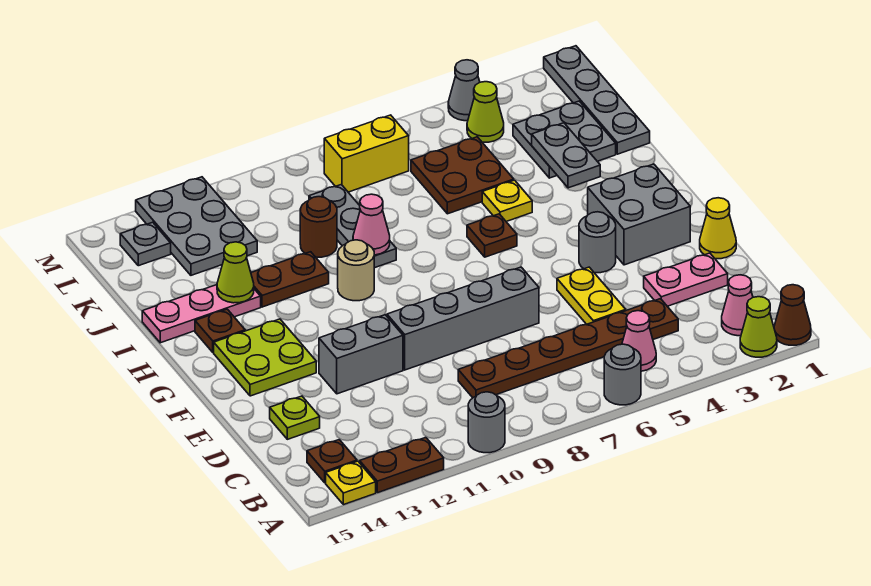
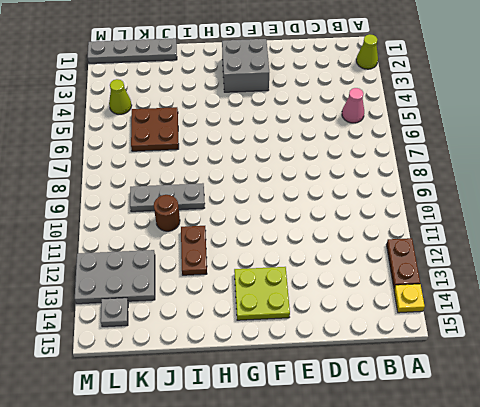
none -> brown cone A1 level 1
none -> grey round brick A6 level 1
none -> grey round brick A10 level 1
none -> pink cone B2 level 1

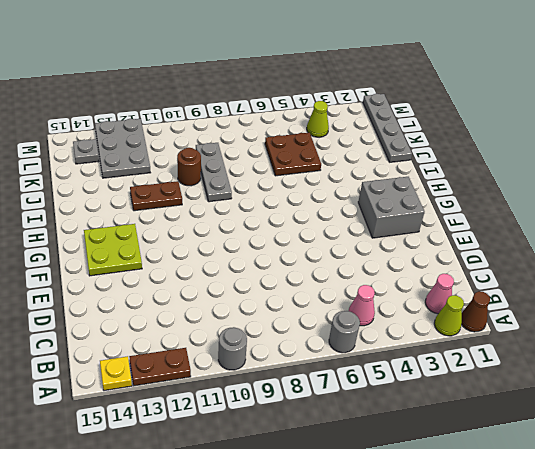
none -> brown plate B14 level 1
none -> brown plate C4:C9 level 1
none -> pink plate D2:D3 level 1
none -> yellow plate D5:E5 level 1

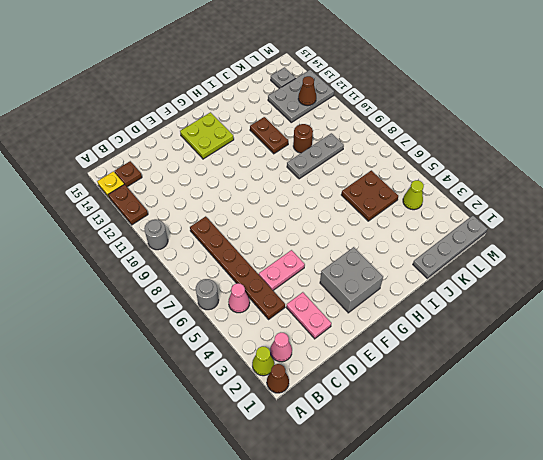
pink plate D5:E5 level 1 -> yellow plate D5:E5 level 1
brown cone L12 level 2 -> none
none -> lime plate D14 level 1
none -> yellow cone E1 level 1
none -> grey brick E7:E10 level 1
none -> grey brick E11:E12 level 1

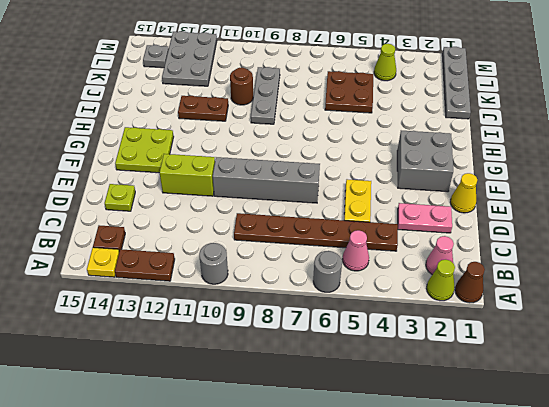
lime brick E11:E12 level 1 -> grey brick E11:E12 level 1
none -> grey round brick F4 level 1
none -> brown plate H6 level 1
none -> tan round brick H10 level 1
none -> brown plate H14 level 1

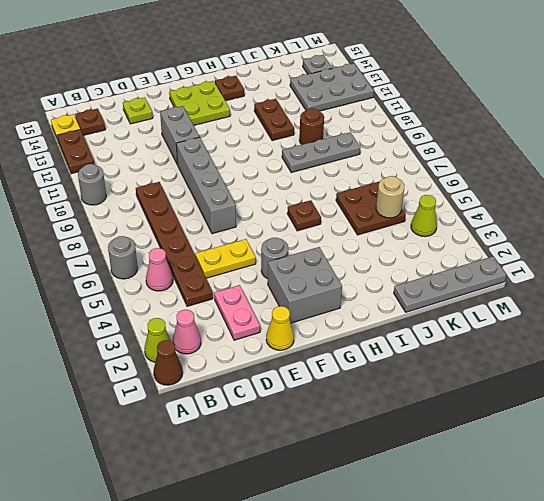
tan round brick K5 level 2 -> tan round brick H10 level 1
none -> yellow plate I5 level 1
none -> pink plate I13:I15 level 1
none -> grey plate J2:K3 level 1
none -> yellow brick L7:L8 level 1

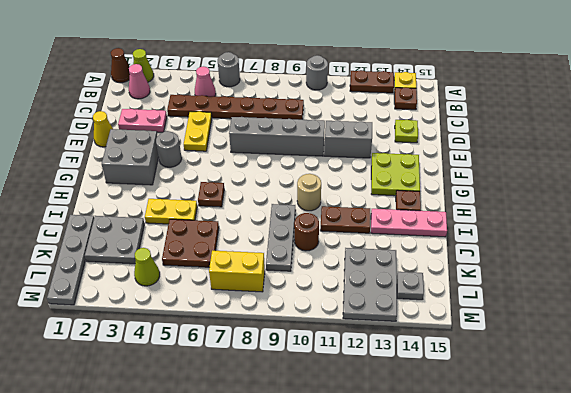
yellow plate I4:I5 level 1 -> yellow plate I5 level 1
none -> grey cone M4 level 1
none -> grey plate I3:J3 level 2
none -> pink cone I9 level 2
none -> lime cone I13 level 2

